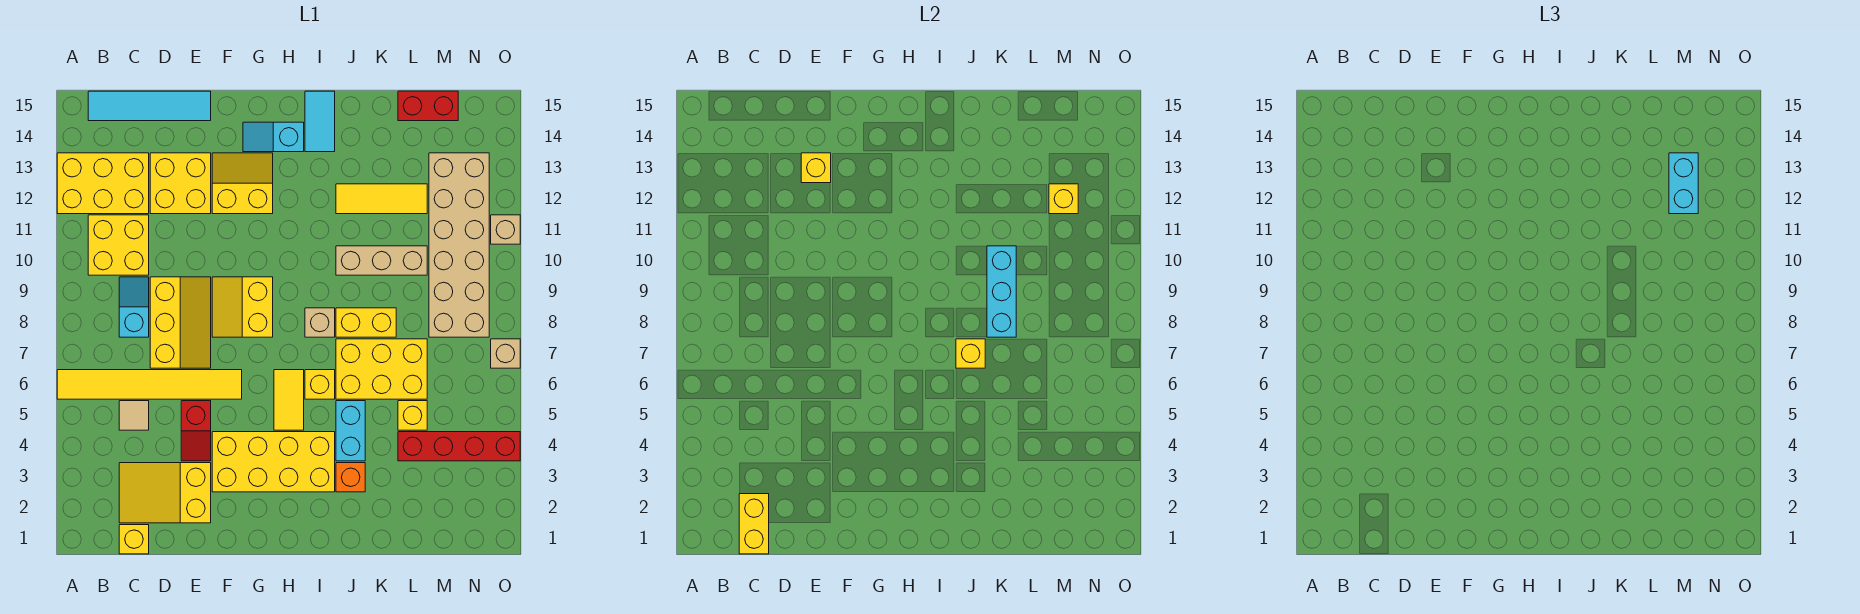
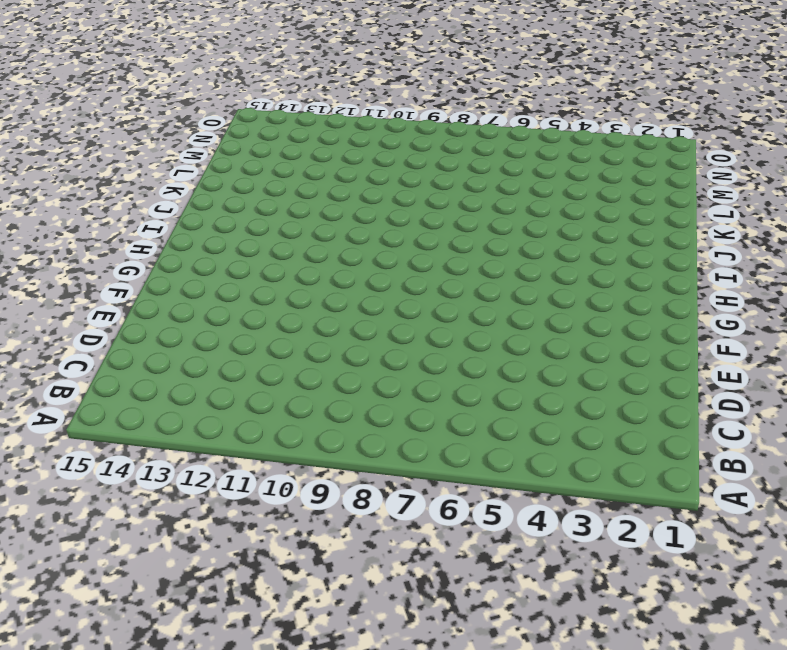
none -> yellow tile A6:F6 level 1
none -> yellow brick A12:C13 level 1
none -> yellow brick B10:C11 level 1
none -> cyan tile B15:E15 level 1

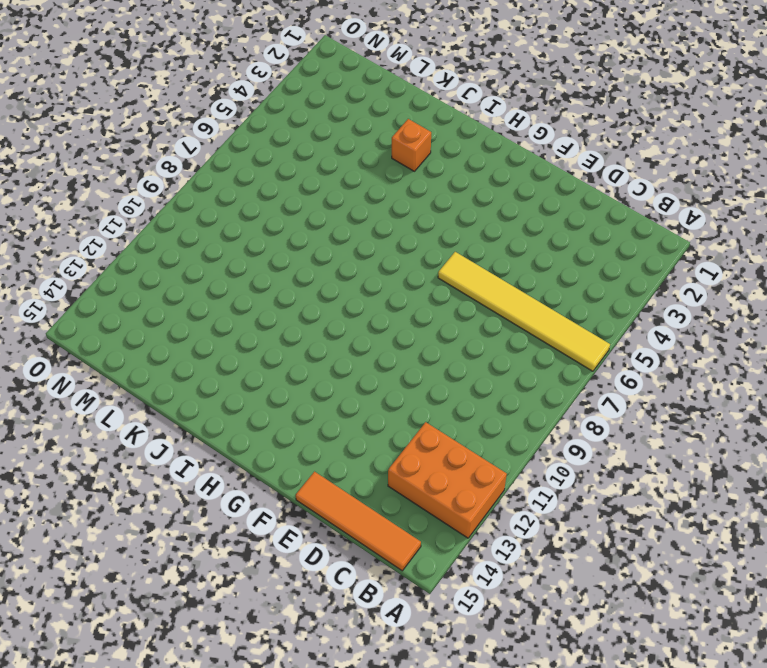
orange brick A12:C13 level 1 -> yellow brick A12:C13 level 1
orange tile B15:E15 level 1 -> cyan tile B15:E15 level 1
none -> yellow brick B10:C11 level 1
none -> yellow brick C1 level 1
none -> yellow slope C2:E3 level 1 top E
none -> tan tile C5 level 1

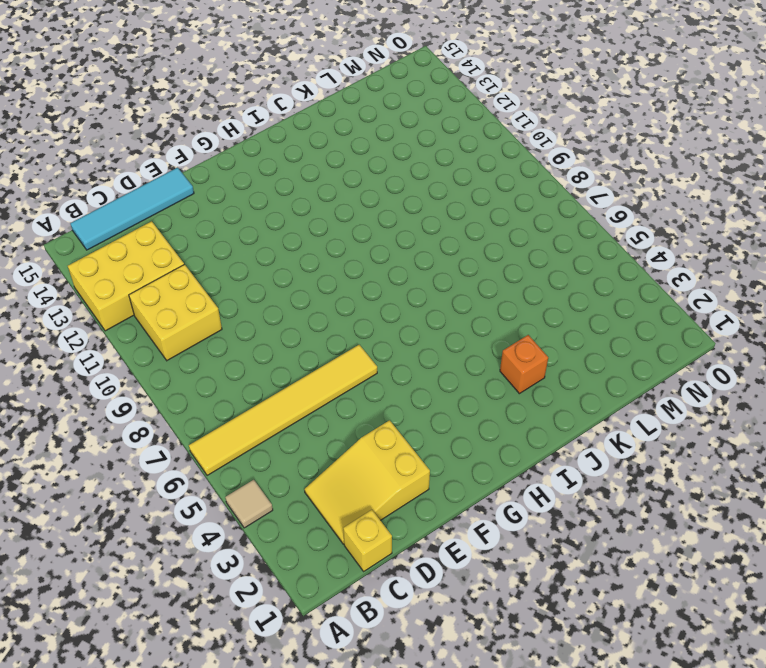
tan tile A4 level 1 -> tan tile C5 level 1
none -> cyan slope C8:C9 level 1 top 8
none -> yellow slope D7:E9 level 1 top D
none -> yellow brick D12:E13 level 1
none -> red slope E4:E5 level 1 top 5

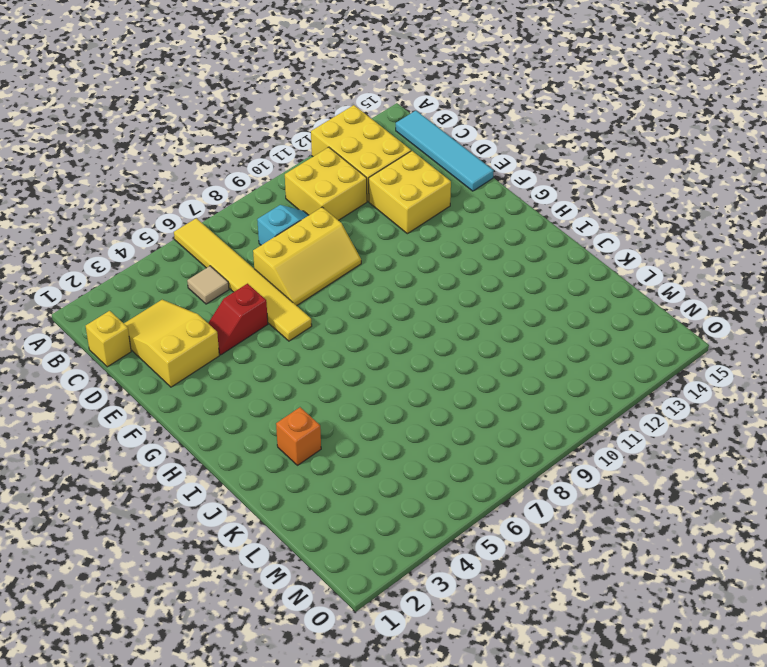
none -> yellow brick F3:I4 level 1
none -> yellow slope F8:G9 level 1 top G
none -> yellow slope F12:G13 level 1 top 12
none -> cyan slope G14:H14 level 1 top H

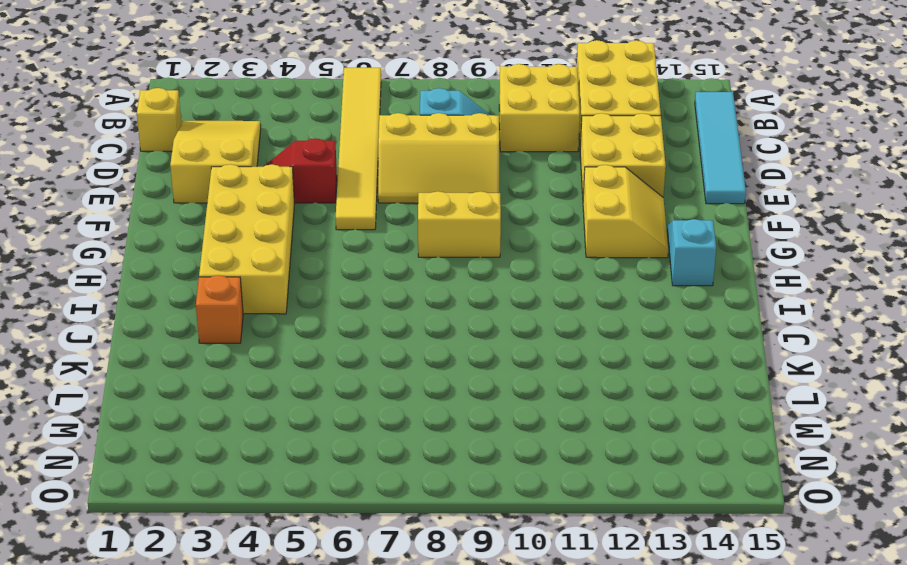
none -> tan tile C5 level 1
none -> yellow tile H5:H6 level 1
none -> yellow brick I6 level 1
none -> tan brick I8 level 1

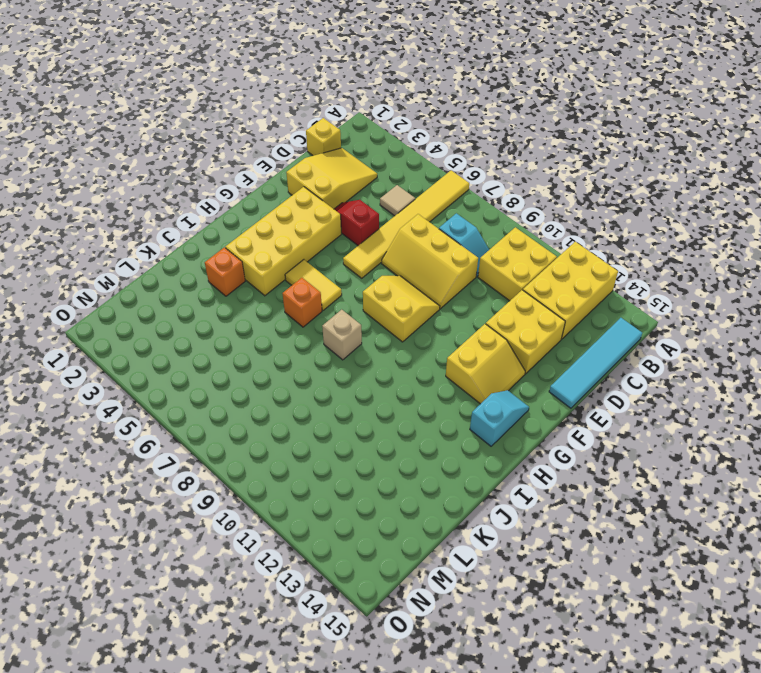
orange brick I6 level 1 -> yellow brick I6 level 1
none -> cyan tile I14:I15 level 1
none -> cyan brick J4:J5 level 1
none -> yellow brick J6:L7 level 1
none -> yellow brick J8:K8 level 1

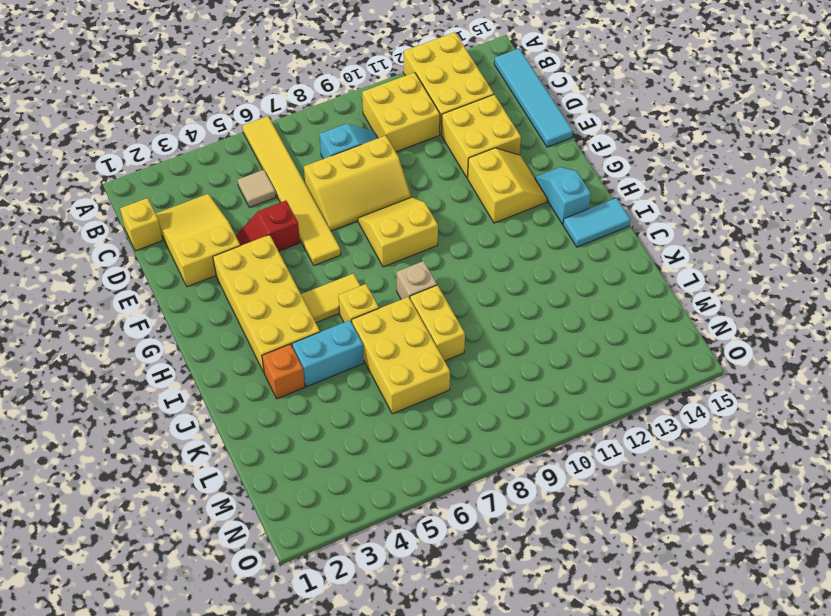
none -> tan brick J10:L10 level 1
none -> yellow tile J12:L12 level 1
none -> red brick L4:O4 level 1
none -> yellow brick L5 level 1

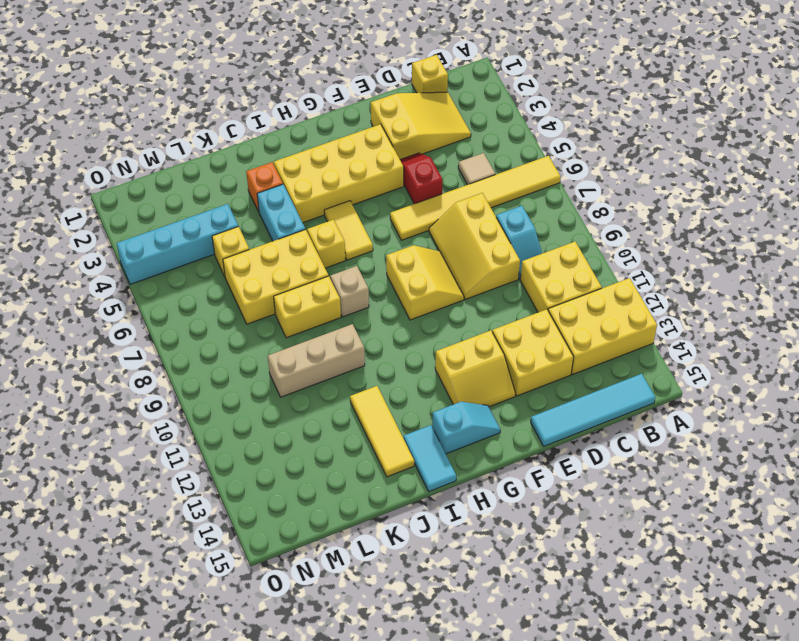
yellow tile J12:J14 level 1 -> yellow tile J12:L12 level 1
cyan brick L4:O4 level 1 -> red brick L4:O4 level 1
none -> red brick L15:M15 level 1
none -> tan brick M8:N13 level 1
none -> tan brick O7 level 1
none -> tan brick O11 level 1

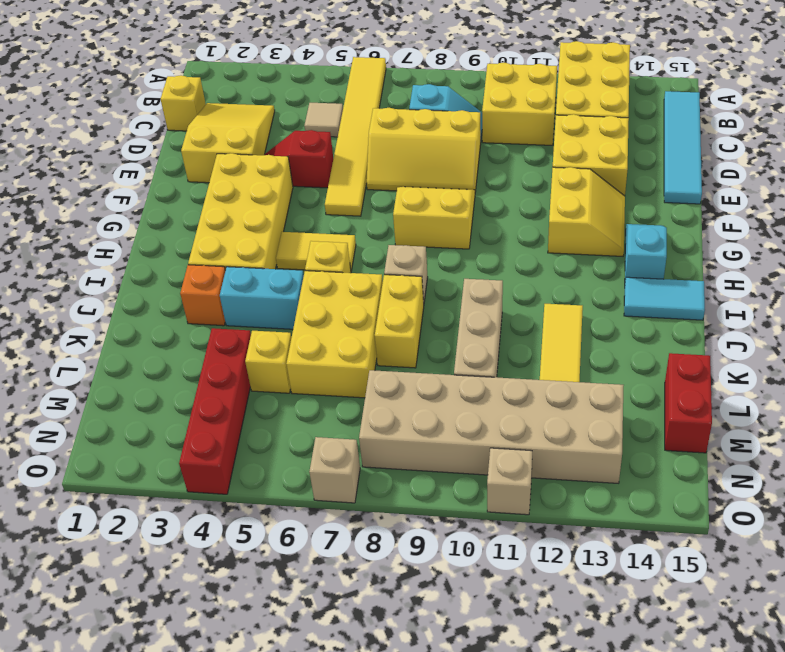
none -> yellow brick C1:C2 level 2
none -> yellow brick E13 level 2
none -> yellow brick J7 level 2
none -> cyan brick K8:K10 level 2

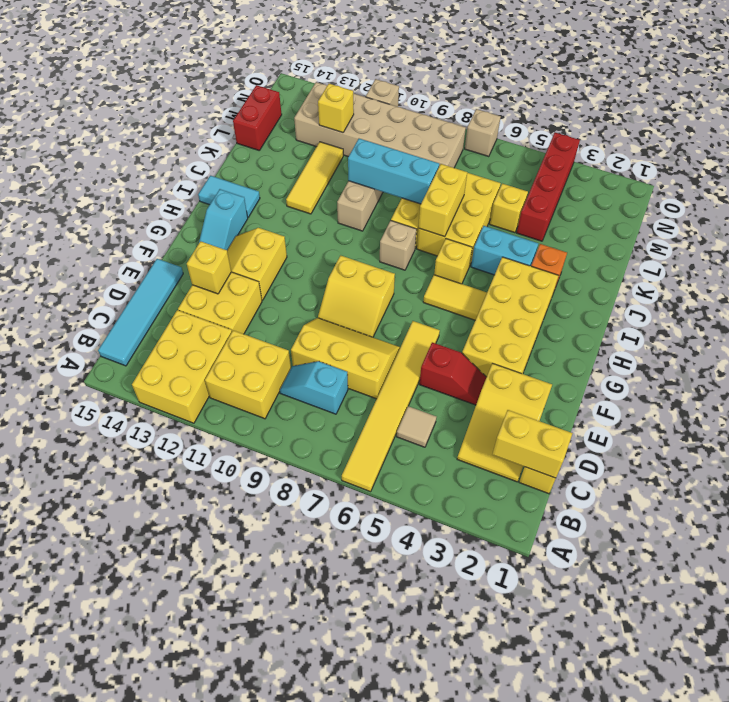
yellow brick J7:K7 level 2 -> yellow brick J7 level 2
none -> cyan brick M12:M13 level 3

